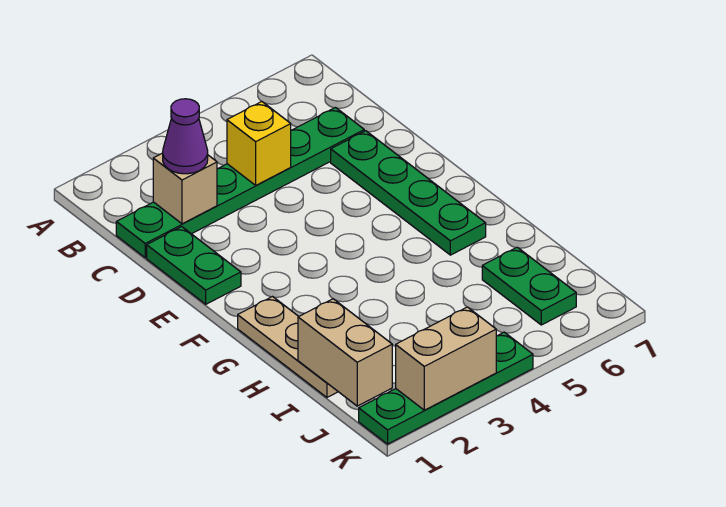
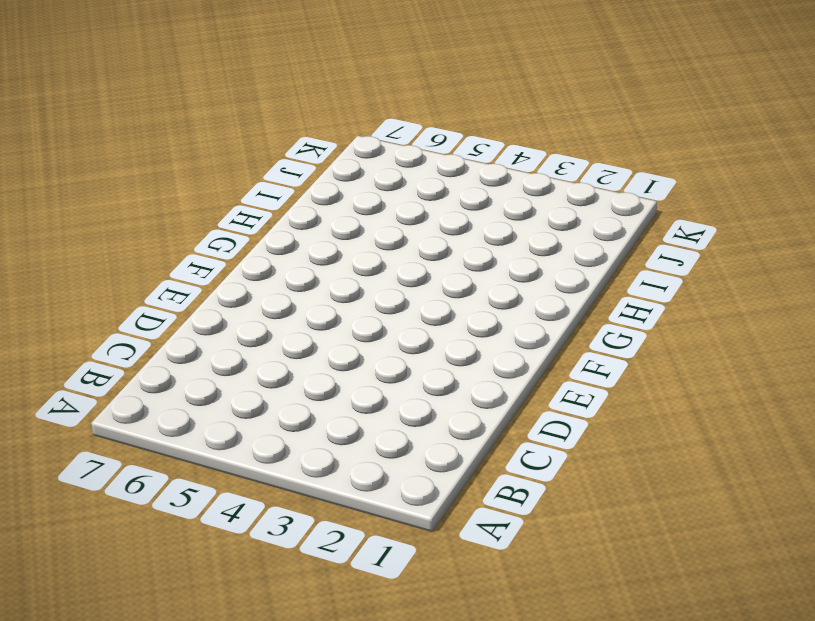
none -> green plate C1:C6 level 1
none -> green plate D1:E1 level 1

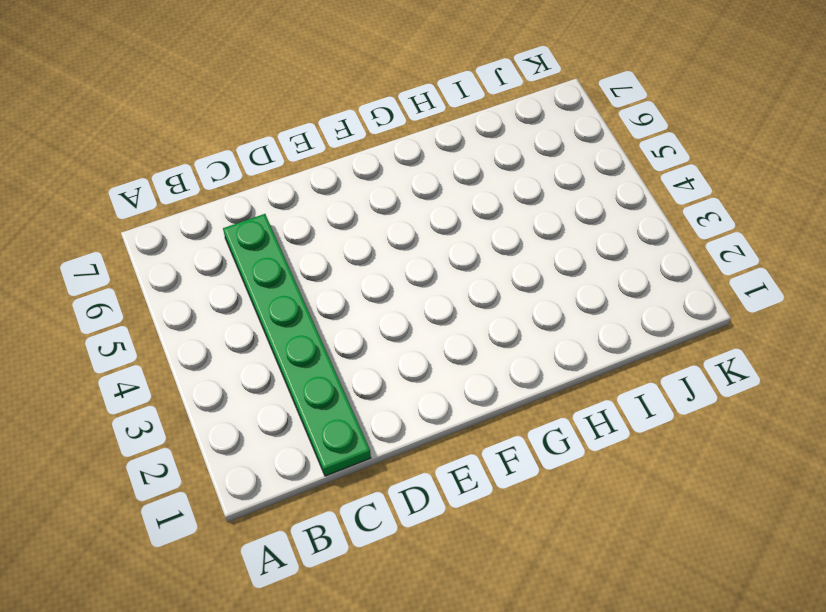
none -> green plate D1:E1 level 1
none -> green plate D6:G6 level 1

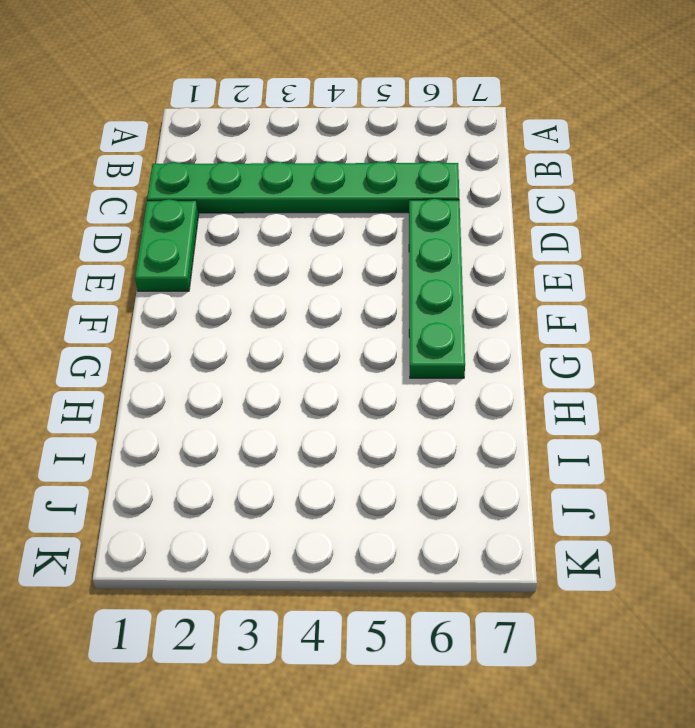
none -> tan plate G1:I1 level 1
none -> green plate I6:J6 level 1

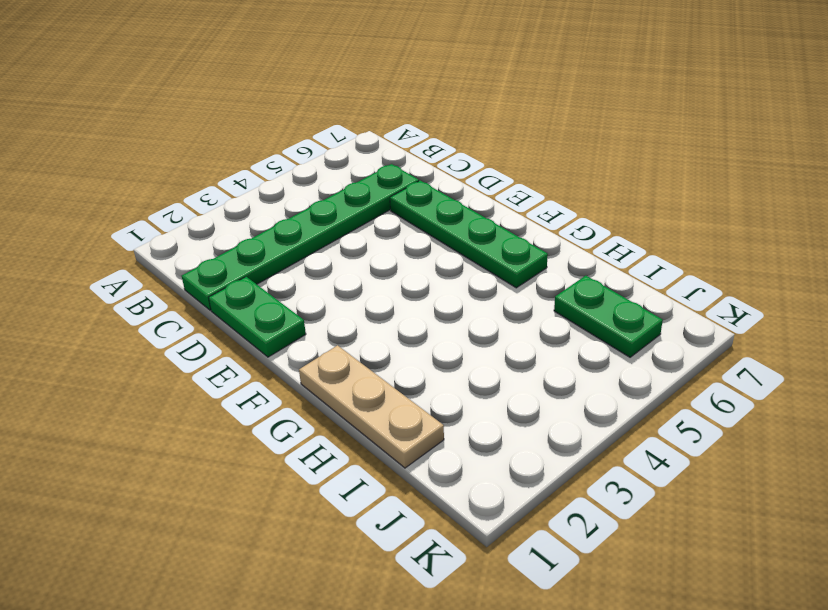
none -> green plate K1:K4 level 1
none -> tan brick C2 level 2

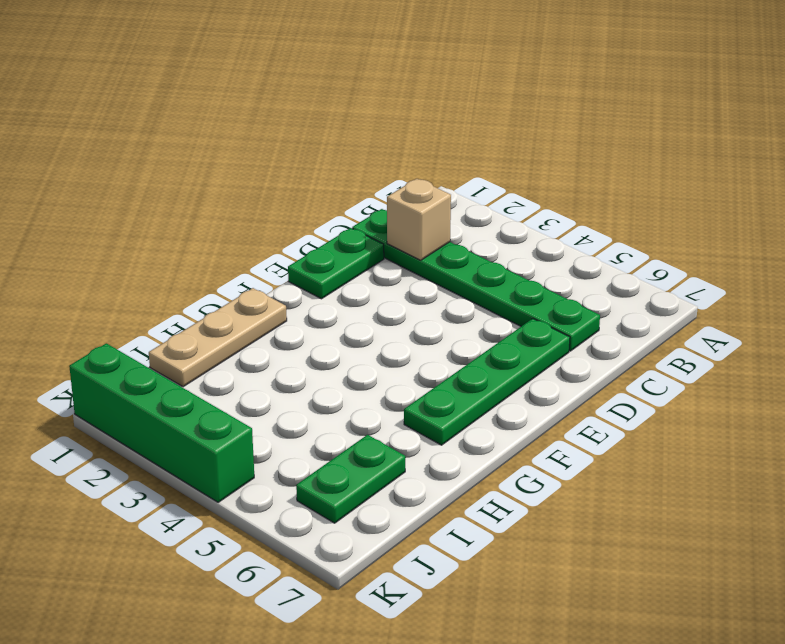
green brick K1:K4 level 1 -> green plate K1:K4 level 1
none -> yellow brick C4 level 2
none -> tan brick I1:J1 level 2

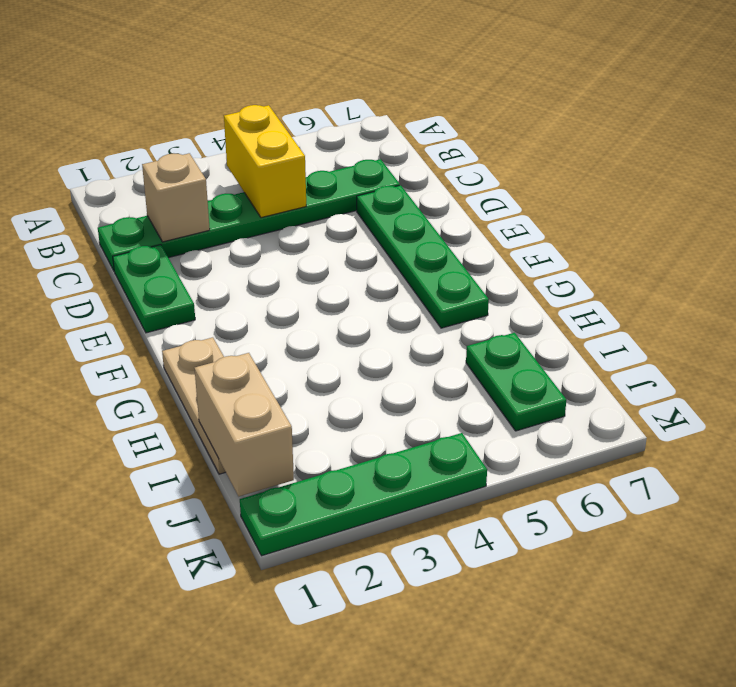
yellow brick B4:C4 level 2 -> yellow brick C4 level 2
none -> tan brick K2:K3 level 2
none -> purple cone C2 level 3

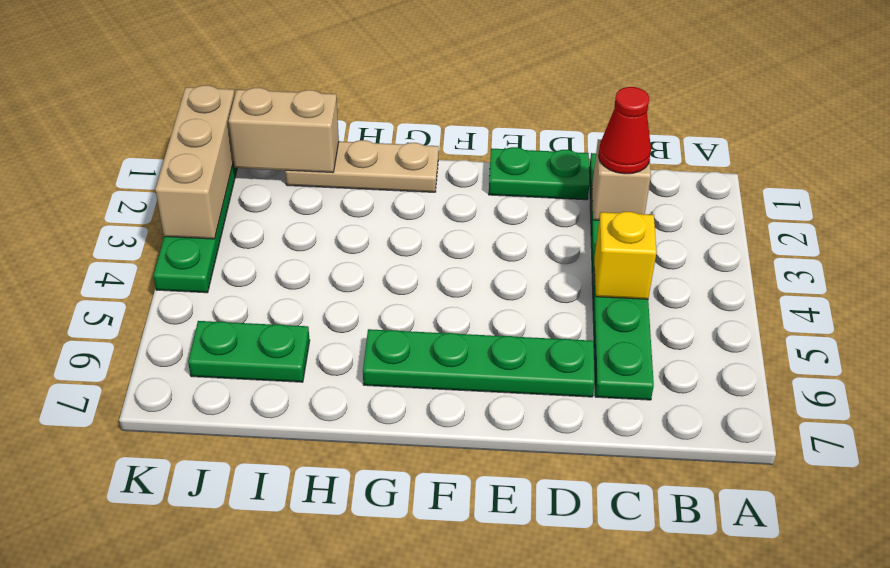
red cone C2 level 3 -> purple cone C2 level 3
tan brick K1:K3 level 2 -> tan brick K2:K3 level 2

